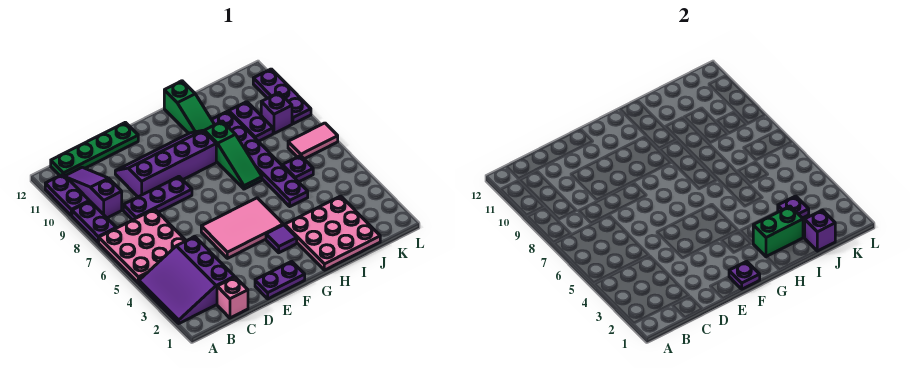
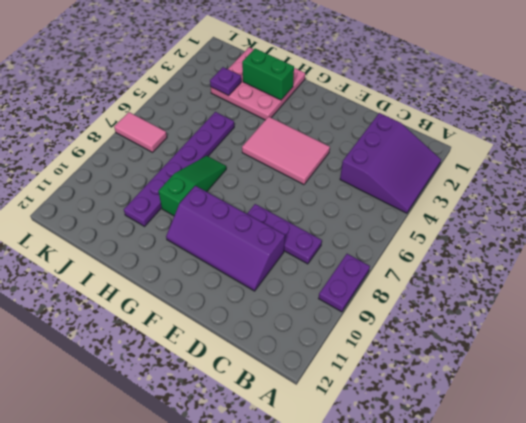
none -> pink plate A5:C7 level 1
none -> purple plate A10:A11 level 1
none -> purple slope B9:B11 level 1 top 9

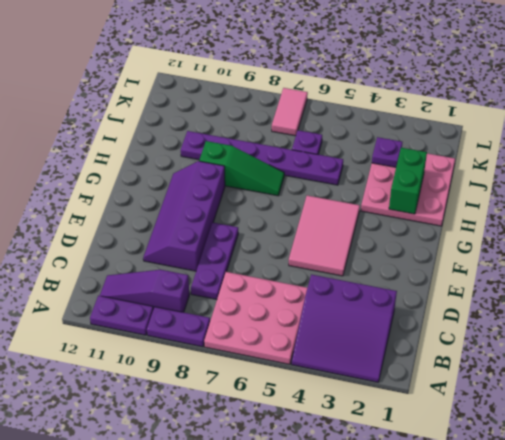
none -> green plate B12:E12 level 1
none -> pink brick C1 level 1
none -> purple plate E1:F1 level 1

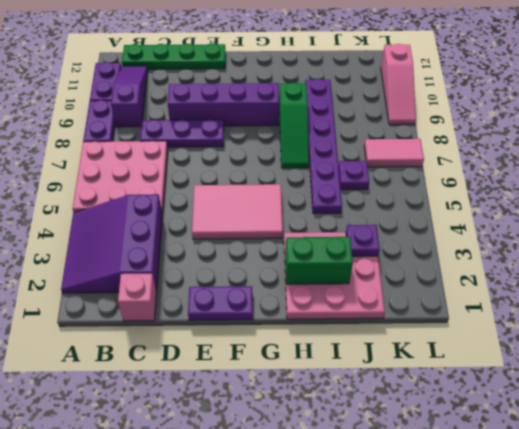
pink slope L9:L11 level 1 top 11 -> purple plate L9:L11 level 1
none -> purple tile G3 level 1
none -> green slope H10:H12 level 1 top 12
none -> purple plate J9:J10 level 1

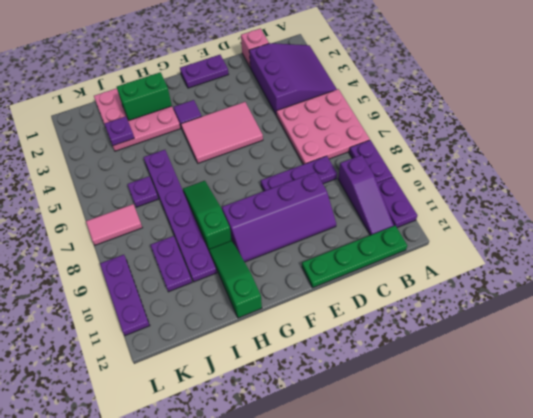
none -> purple brick K9 level 1
none -> purple plate F1 level 2
none -> purple brick J1 level 2

